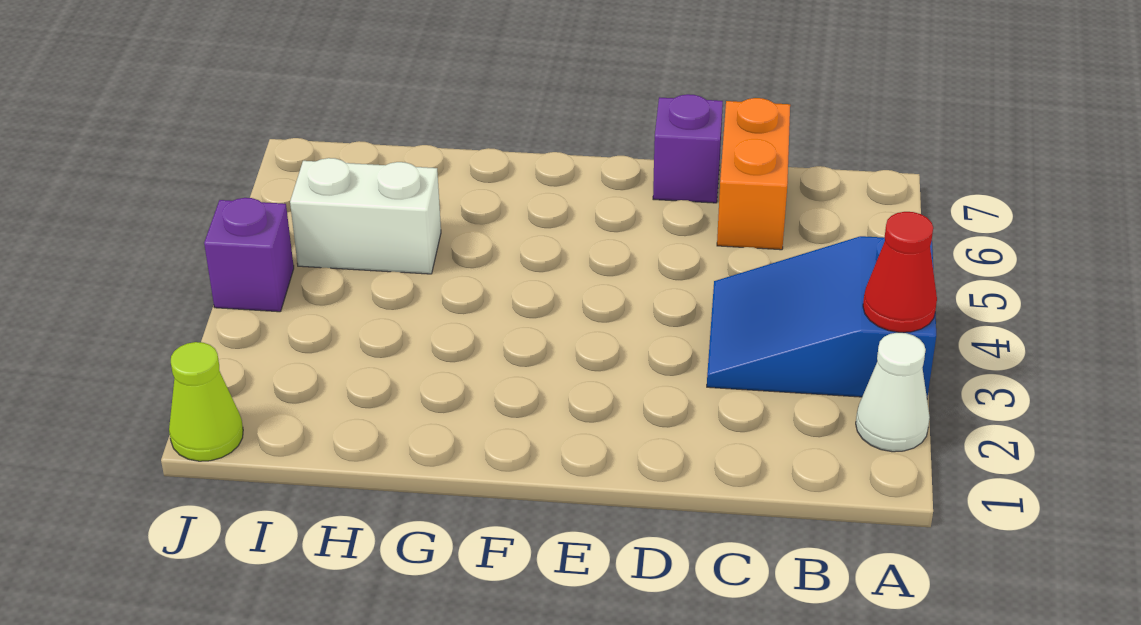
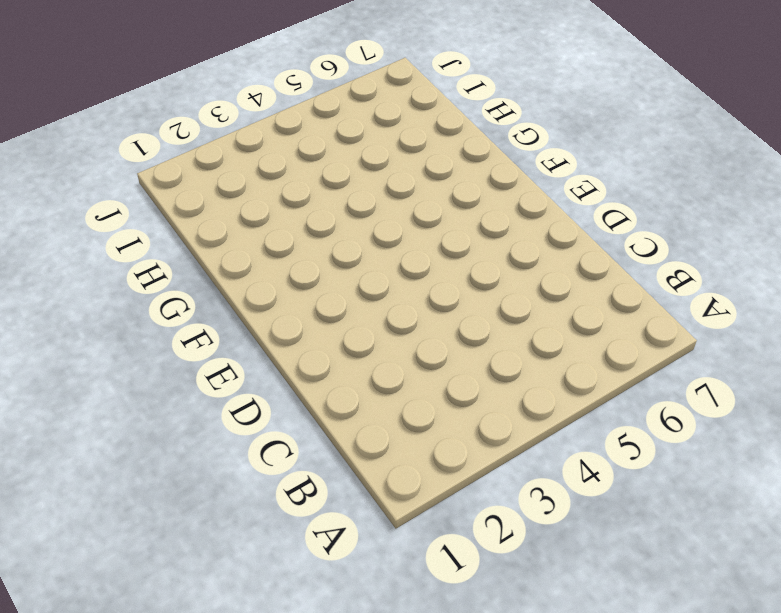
none -> white cone A2 level 1
none -> blue slope A3:C4 level 1 top A

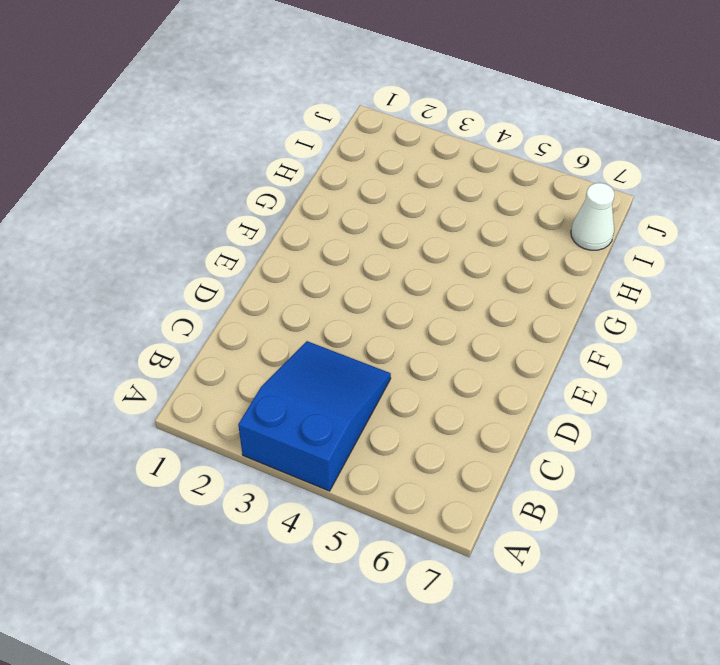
white cone I7 level 1 -> white cone A2 level 1
none -> orange brick C6:C7 level 1
none -> purple brick D7 level 1

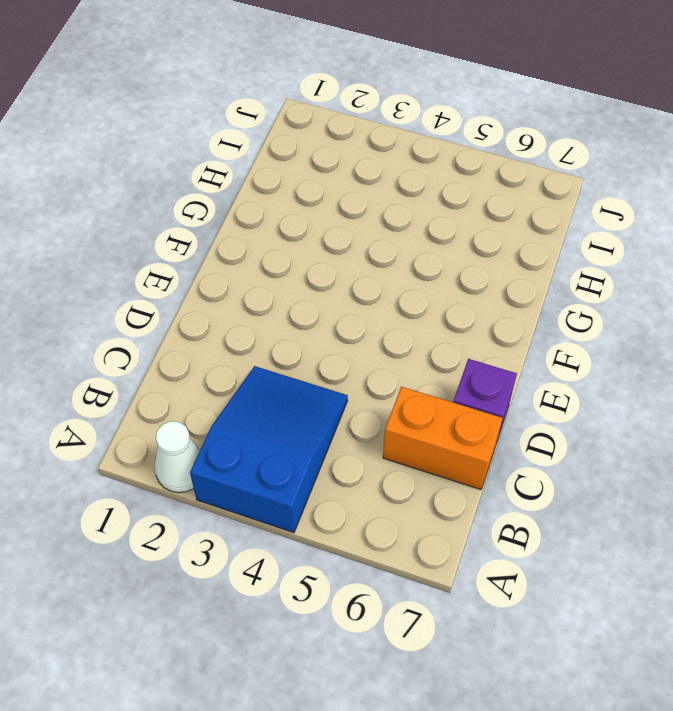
none -> white brick H5:I5 level 1
none -> lime cone J1 level 1

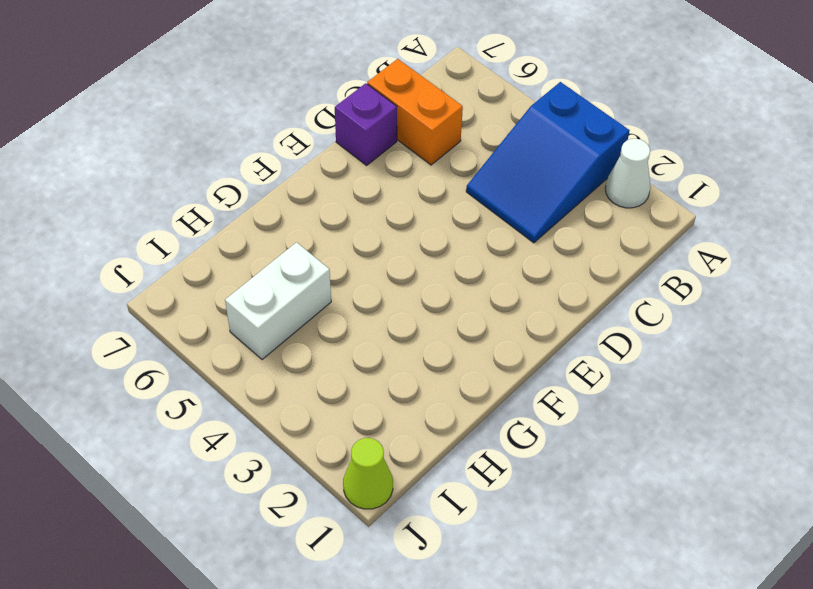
none -> purple brick J4 level 1
none -> red cone A3 level 2

